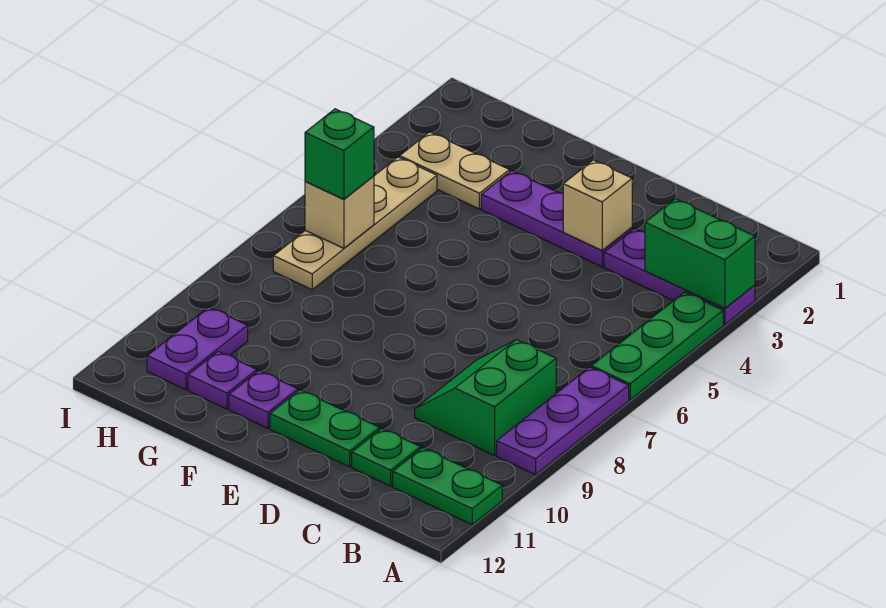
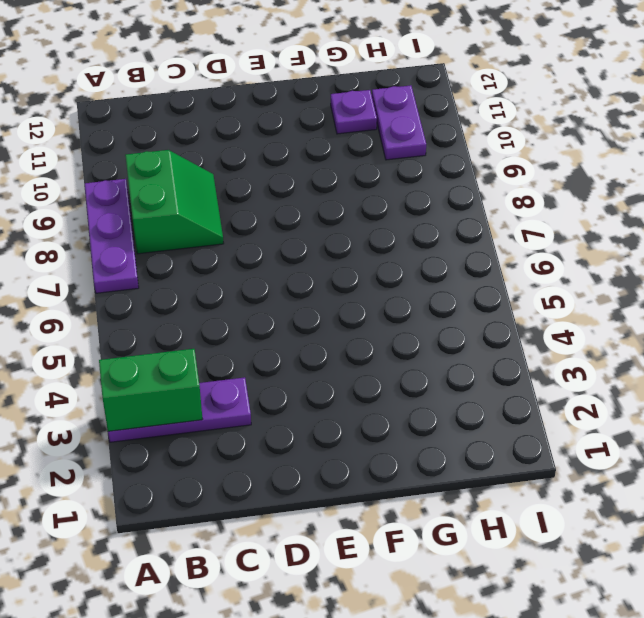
none -> green plate A4:A6 level 1
none -> green plate A11:B11 level 1
none -> green plate C11 level 1

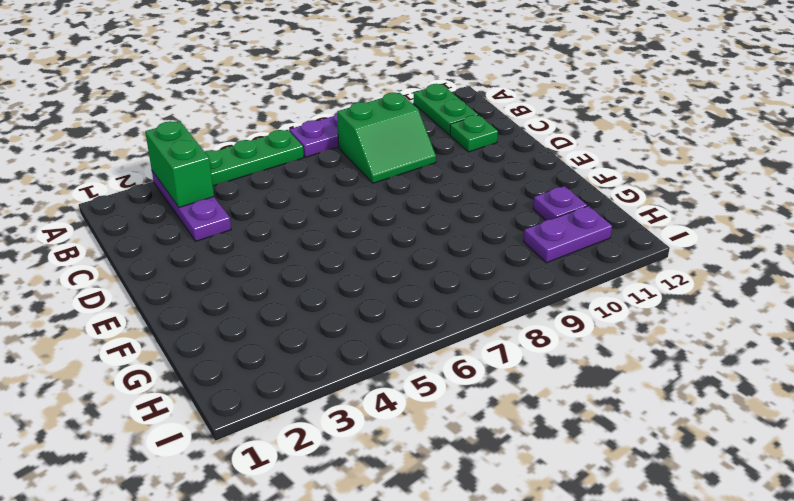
none -> purple plate D3:F3 level 1
none -> green plate D11:E11 level 1
none -> purple plate F11 level 1

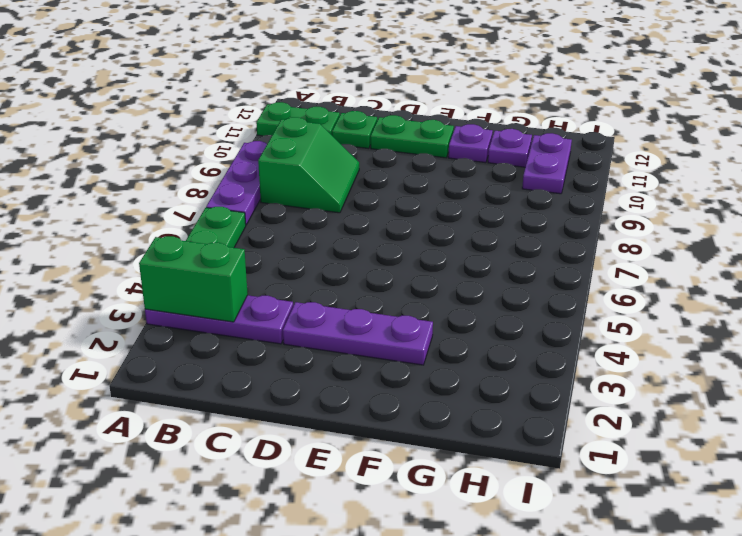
none -> tan plate G3:H3 level 1
none -> tan plate H4:H7 level 1
none -> tan brick D3 level 2

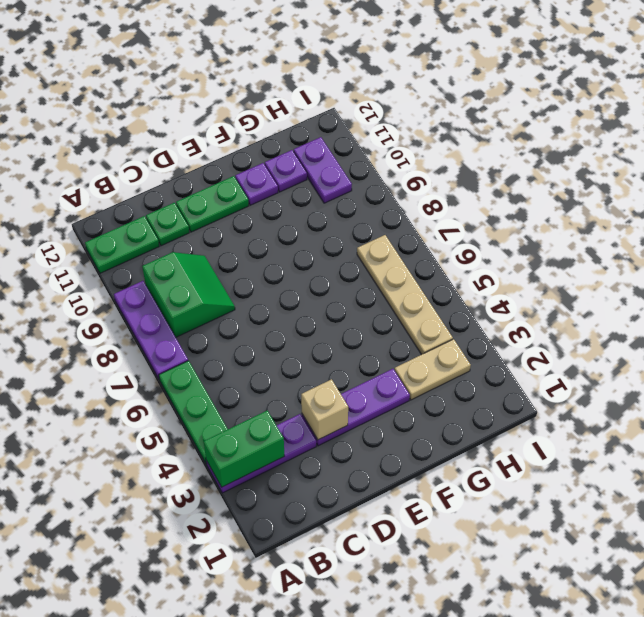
none -> tan brick H6 level 2
none -> green brick H6 level 3

